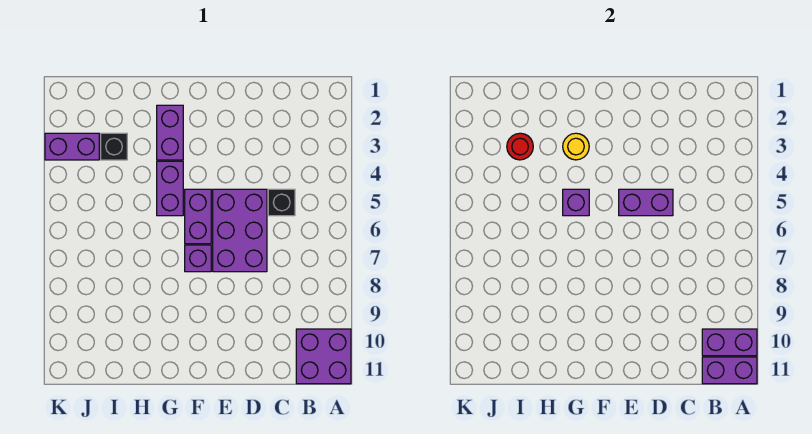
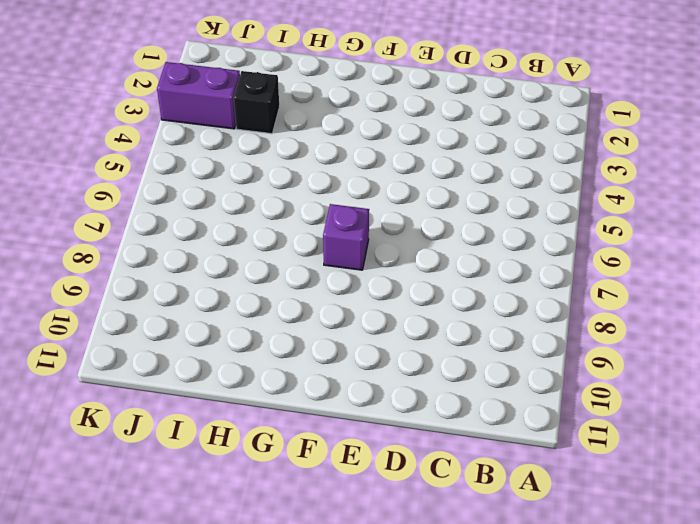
none -> purple brick A10:B11 level 1
none -> black brick C5 level 1
none -> purple brick D5:E7 level 1

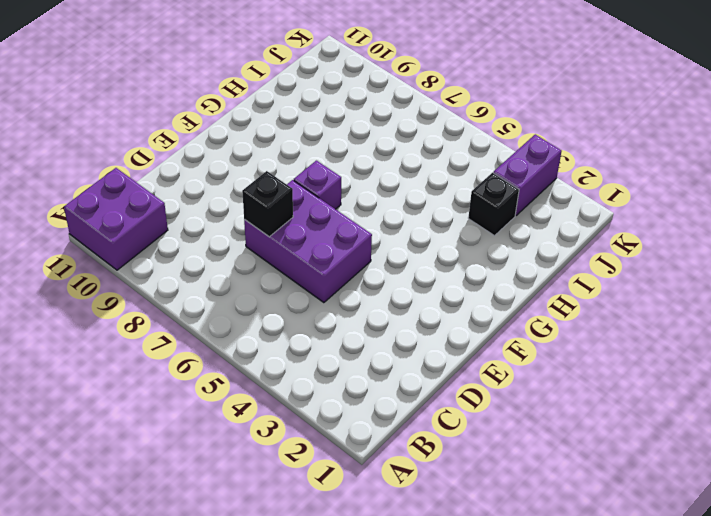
black brick D7 level 2 -> black brick C5 level 1
none -> purple brick F5:F6 level 1
none -> purple brick G2:G3 level 1
none -> purple brick G4:G5 level 1

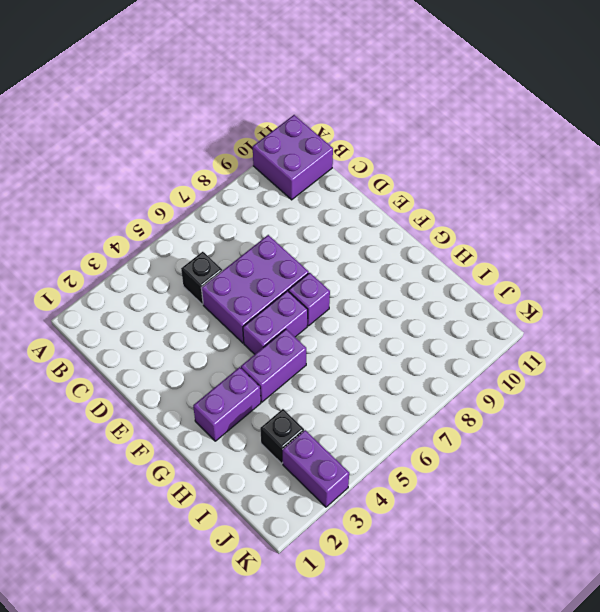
none -> purple brick A10:B10 level 2
none -> purple brick A11:B11 level 2
none -> purple brick D5:E5 level 2

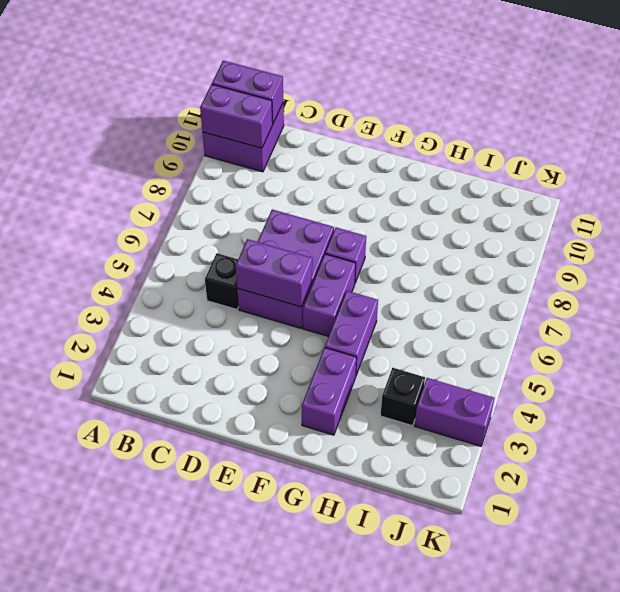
none -> yellow round brick G3 level 2
none -> purple brick G5 level 2
none -> red round brick I3 level 2

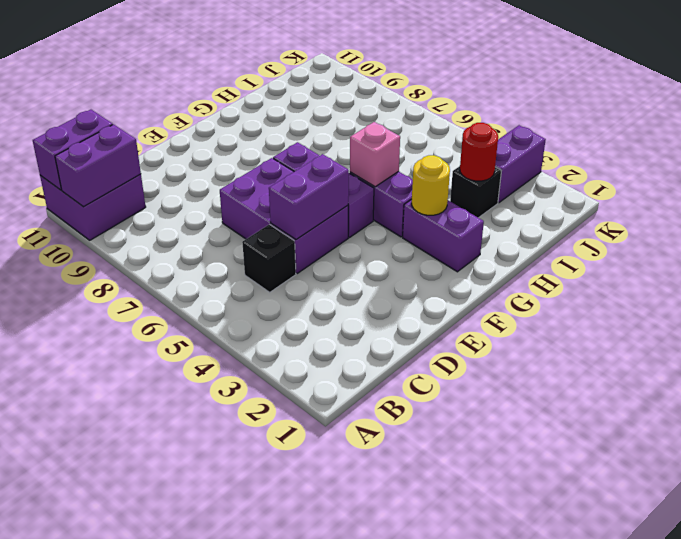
pink brick G5 level 2 -> purple brick G5 level 2

